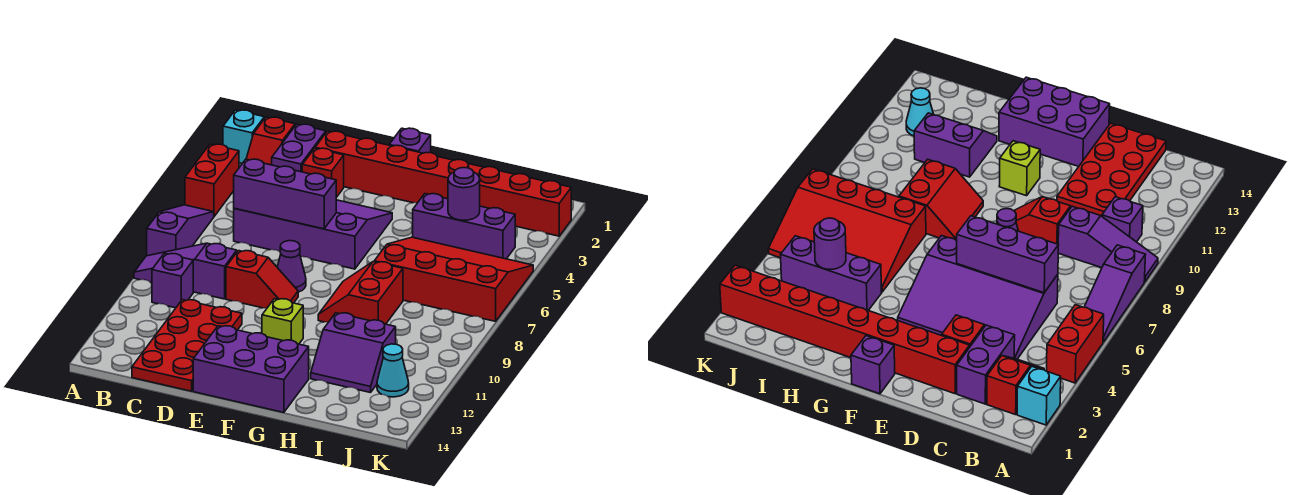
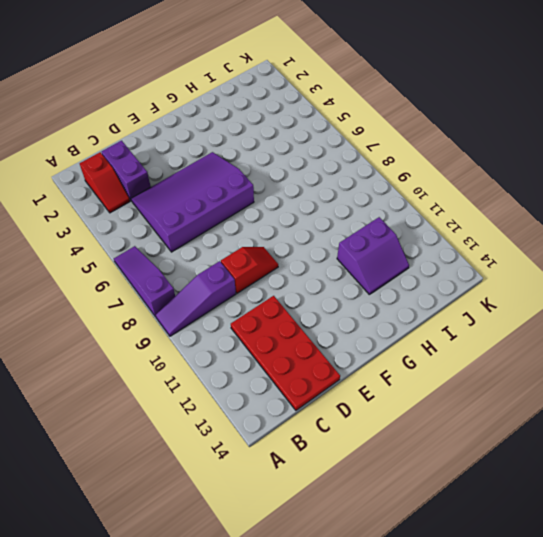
none -> cyan brick A2 level 1
none -> red brick A4:A5 level 1
none -> purple brick B10 level 1

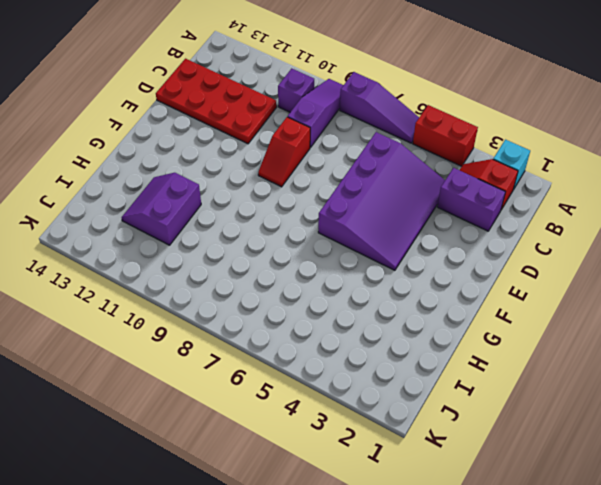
none -> red brick D2:K2 level 1
none -> red brick D3 level 1
none -> purple cone E8 level 1

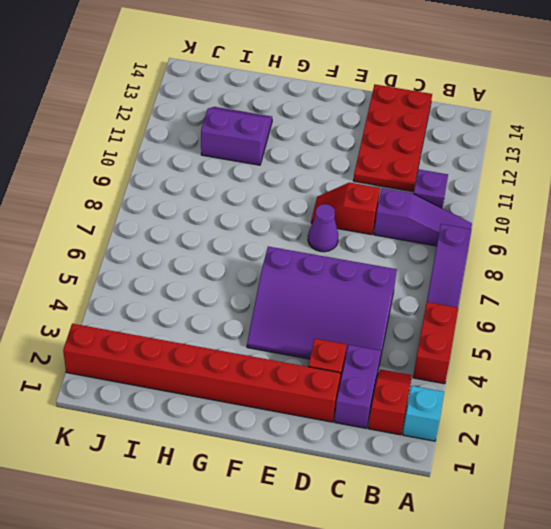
none -> purple brick E13:G14 level 1
none -> purple brick F1 level 1
none -> lime brick F11 level 1

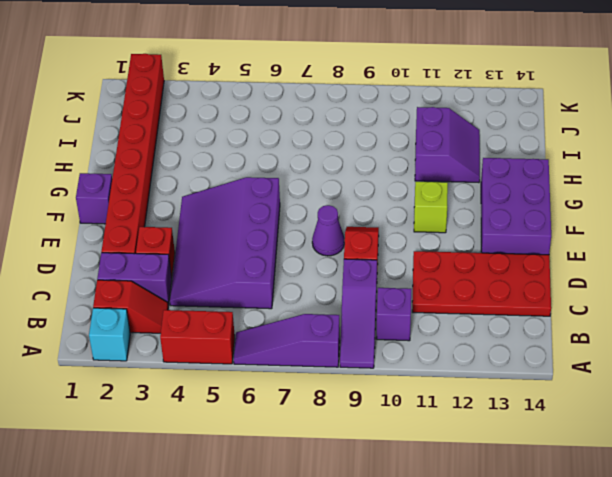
none -> red slope G8:H9 level 1 top H
none -> purple brick H4:J4 level 1
none -> red slope H5:K7 level 1 top 7

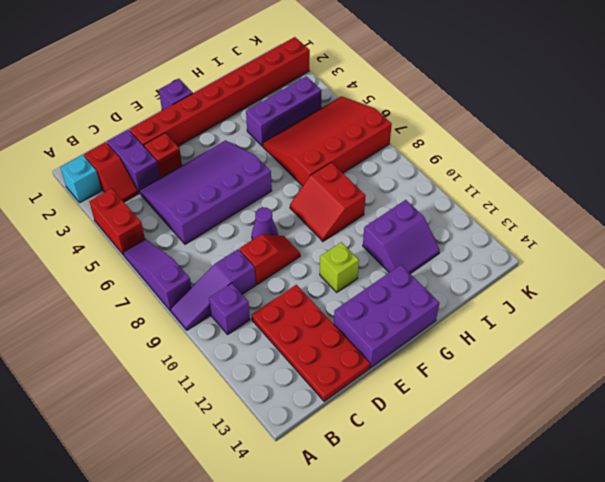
none -> cyan cone J12 level 1
none -> purple brick C6:E6 level 2
none -> purple round brick I4 level 2

